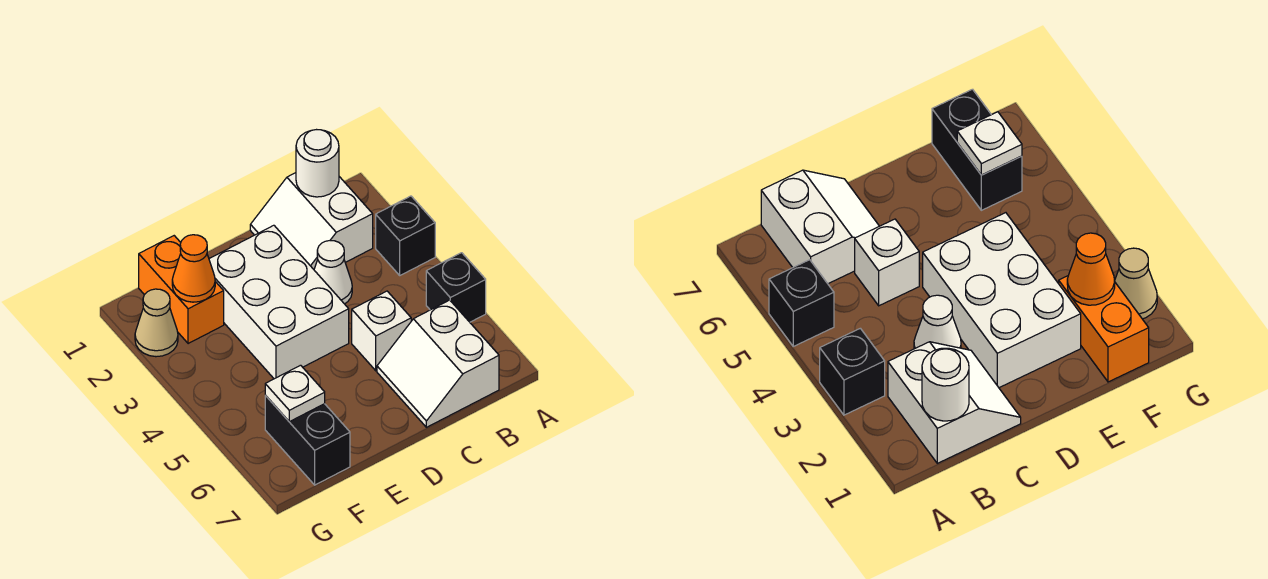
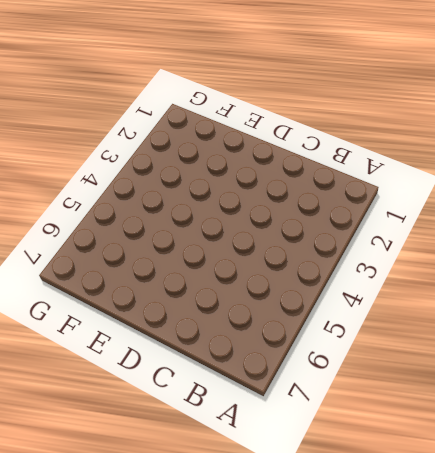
none -> black brick A3 level 1
none -> black brick A5 level 1
none -> white slope B1:C2 level 1 top B

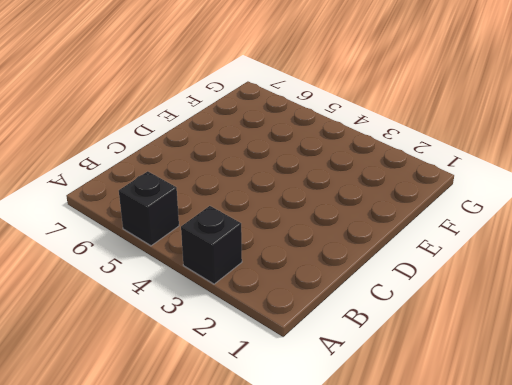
none -> white slope B1:C2 level 1 top B
none -> white slope B6:C7 level 1 top B
none -> white cone C3 level 1

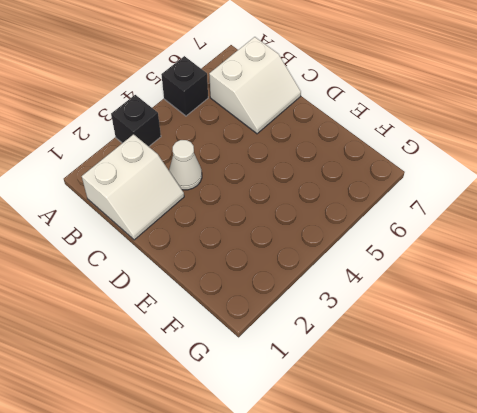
none -> white brick C5 level 1
none -> white brick D2:E4 level 1
none -> orange brick F1:F2 level 1

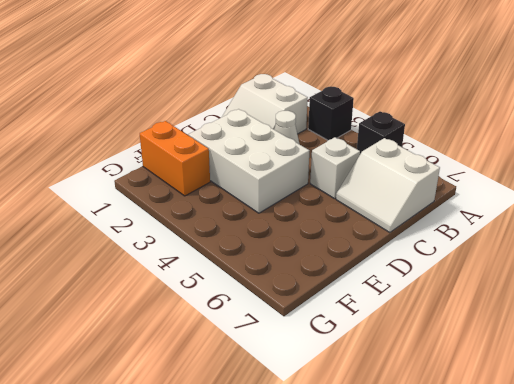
none -> black brick F6:F7 level 1
none -> tan cone G2 level 1
none -> white round brick B1 level 2

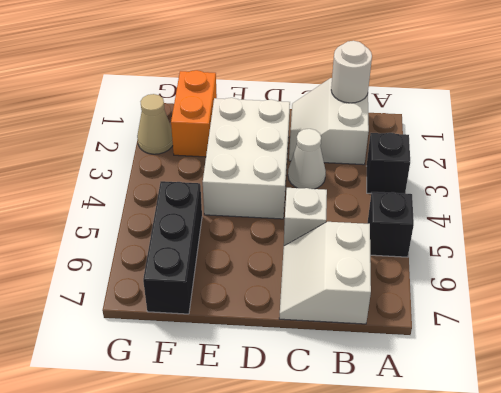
black brick F5:F7 level 1 -> black brick F6:F7 level 1
none -> orange cone F2 level 2
none -> white plate F6 level 2

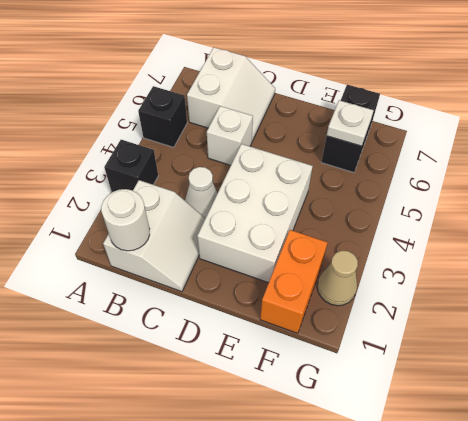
none -> orange cone F2 level 2

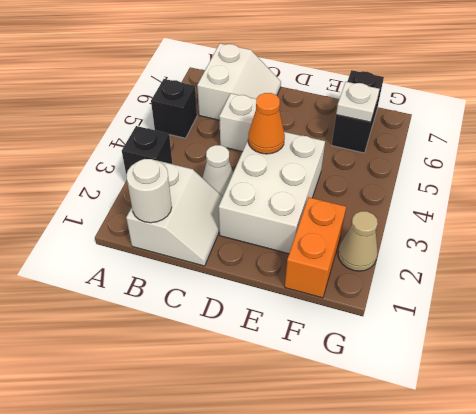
orange cone D4 level 2 -> orange cone F2 level 2

